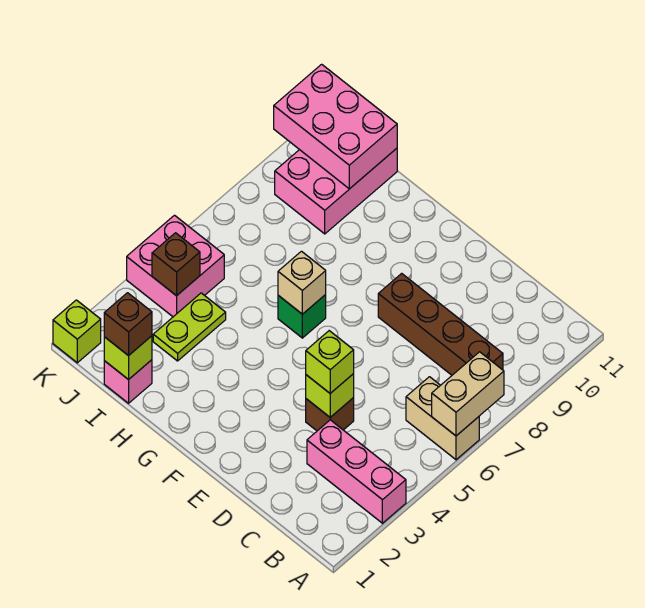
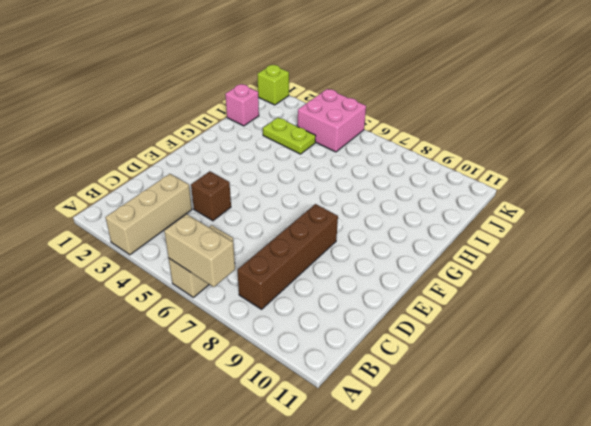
tan brick A3:C3 level 1 -> pink brick A3:C3 level 1
none -> green brick G6 level 1
none -> pink brick I9:J11 level 1
none -> lime brick D4 level 2

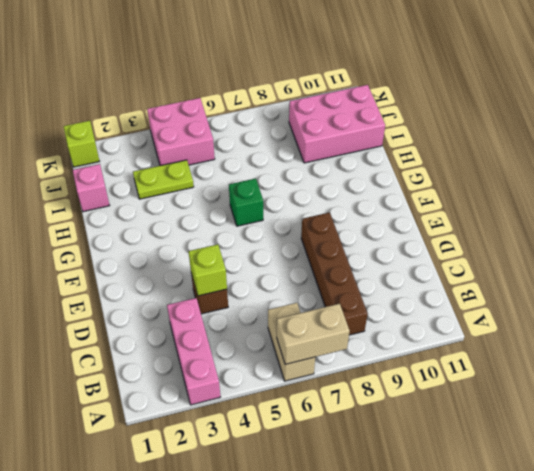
none -> tan brick G6 level 2
none -> lime brick I1 level 2
none -> pink brick I10:K11 level 2

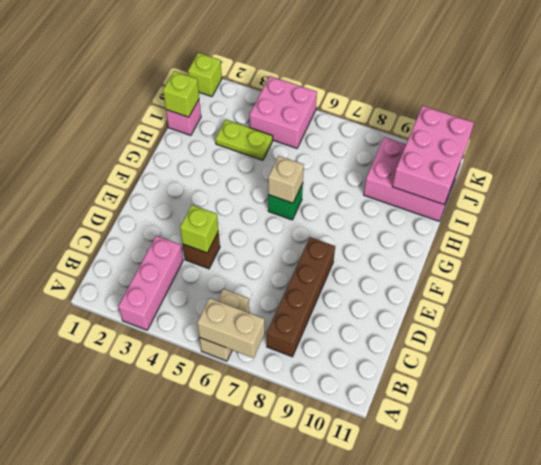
none -> brown brick J4 level 2
none -> lime brick D4 level 3
none -> brown brick I1 level 3

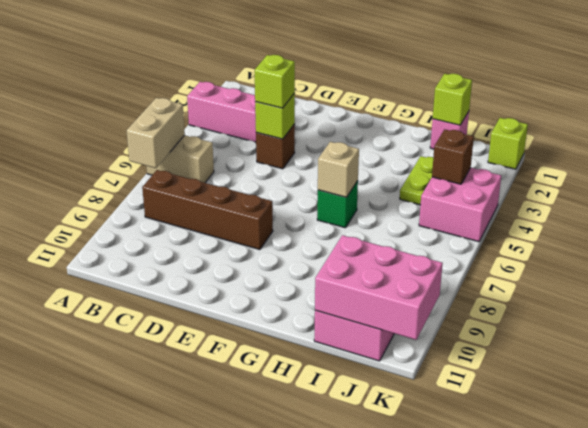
none -> brown brick I1 level 3

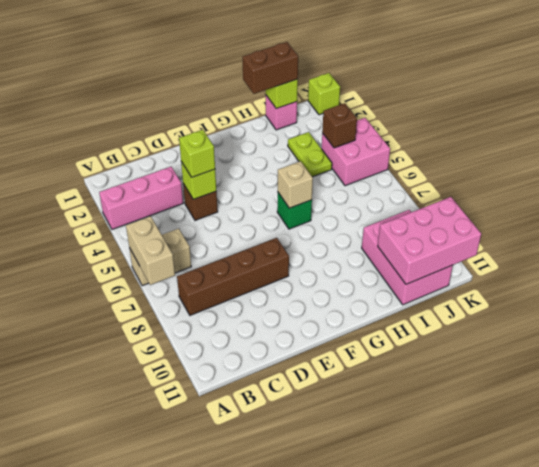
brown brick H1:I1 level 3 -> brown brick I1 level 3

